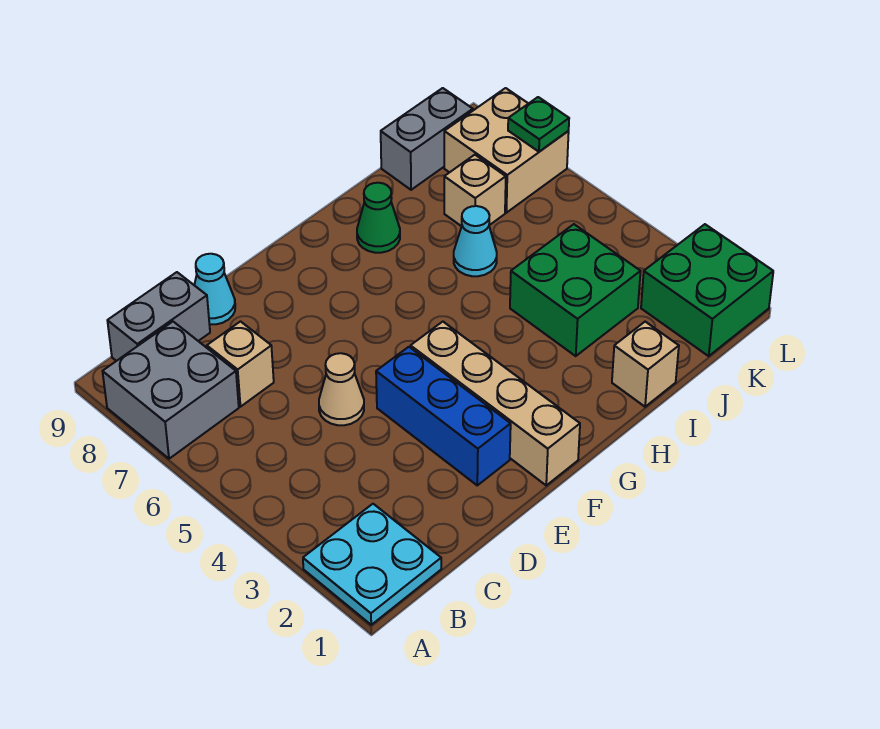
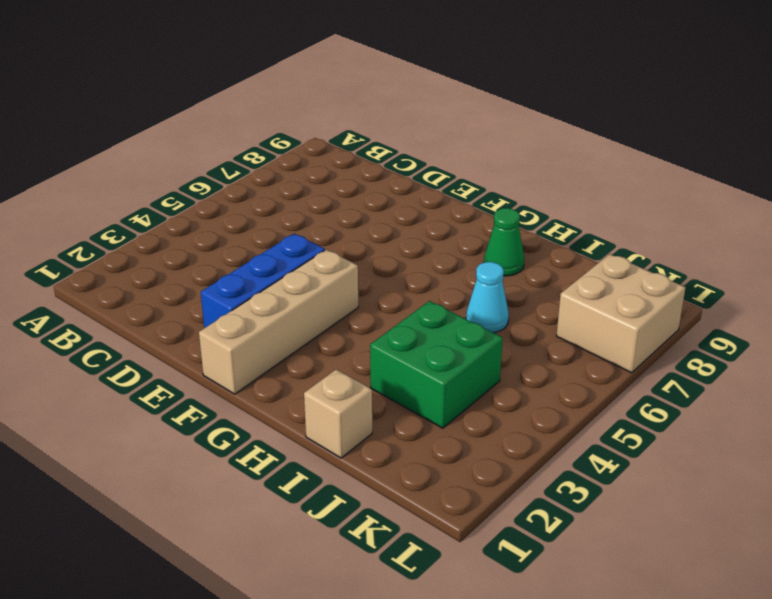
none -> cyan plate A1:B2 level 1
none -> grey brick A7:B8 level 1
none -> grey brick B9:C9 level 1

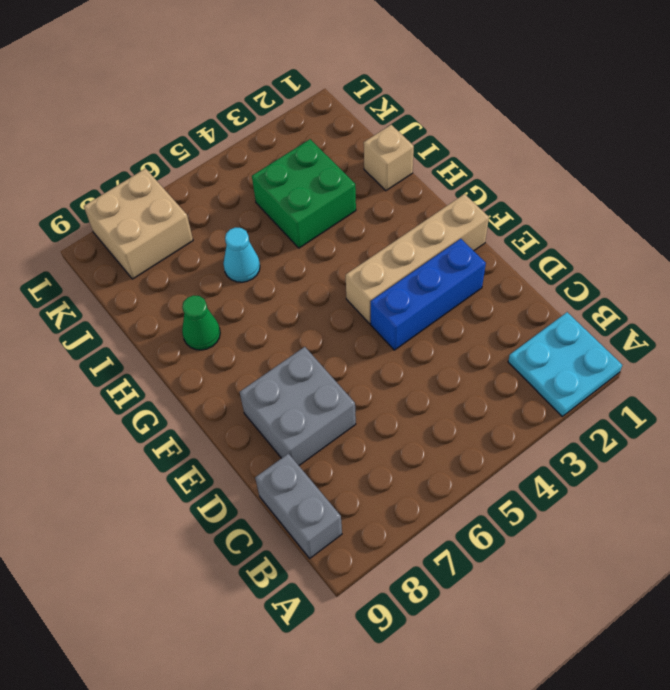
grey brick D7:E8 level 1 -> grey brick A7:B8 level 1
none -> tan brick C7 level 1
none -> tan cone D5 level 1
none -> cyan cone D9 level 1

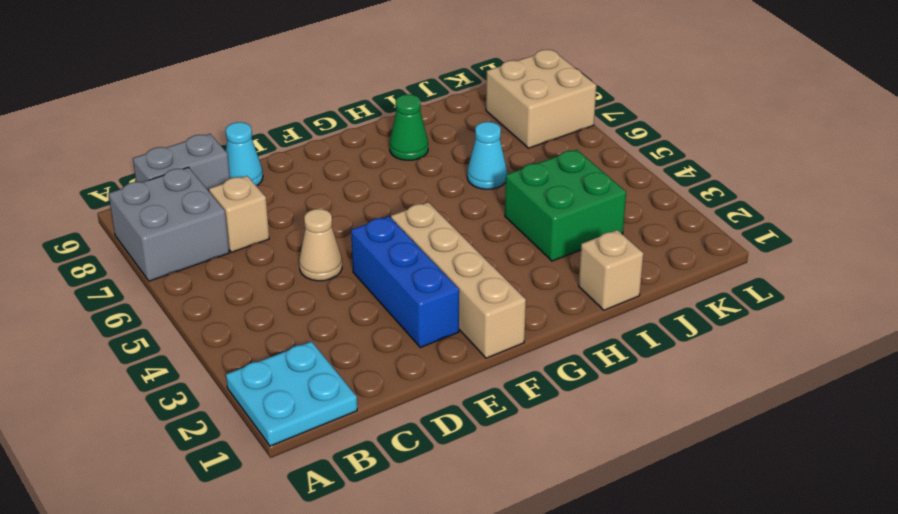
none -> tan brick J7 level 1
none -> grey brick J9:K9 level 1
none -> green brick K1:L2 level 1

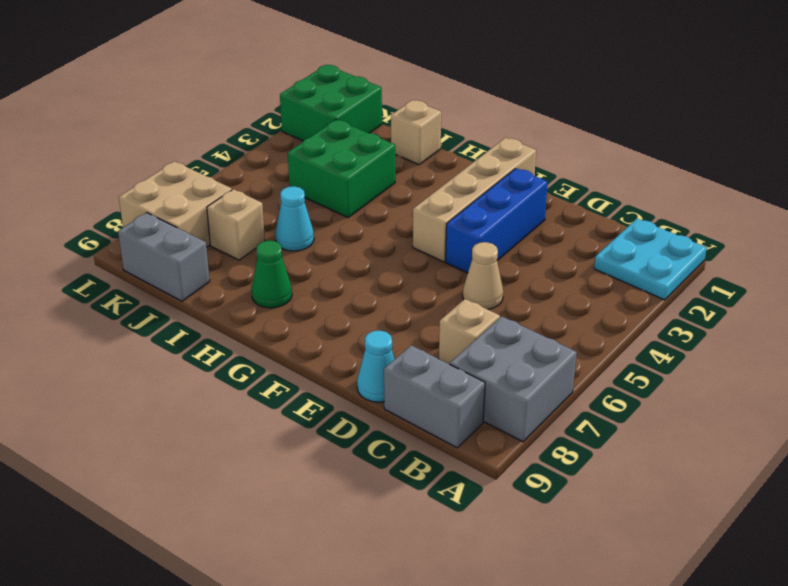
none -> green plate L7 level 2

